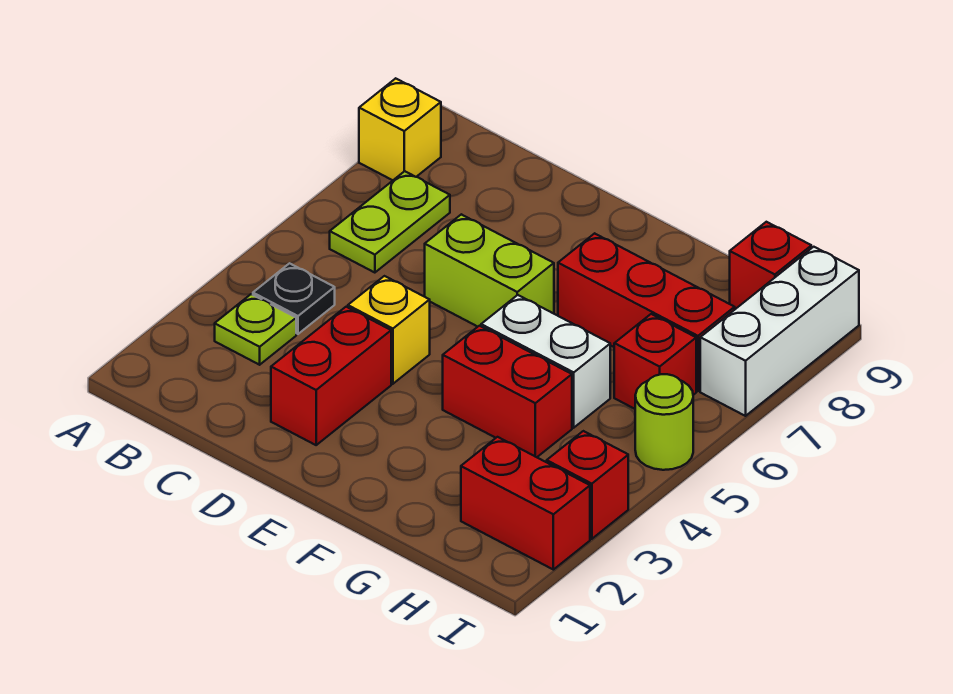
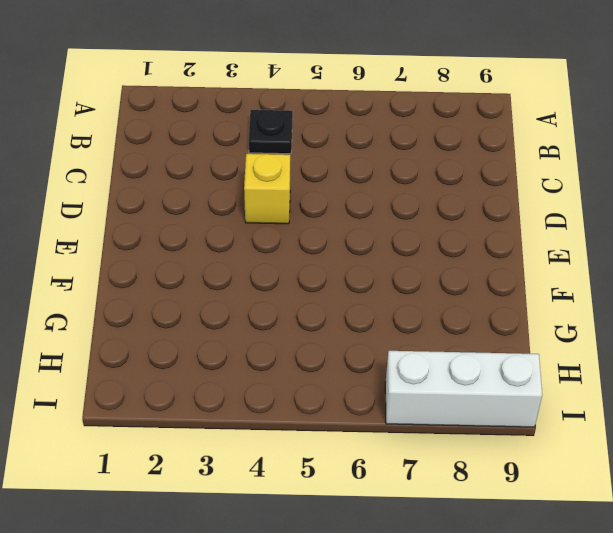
none -> yellow brick A8 level 1
none -> lime plate B3 level 1
none -> lime plate B6:B7 level 1

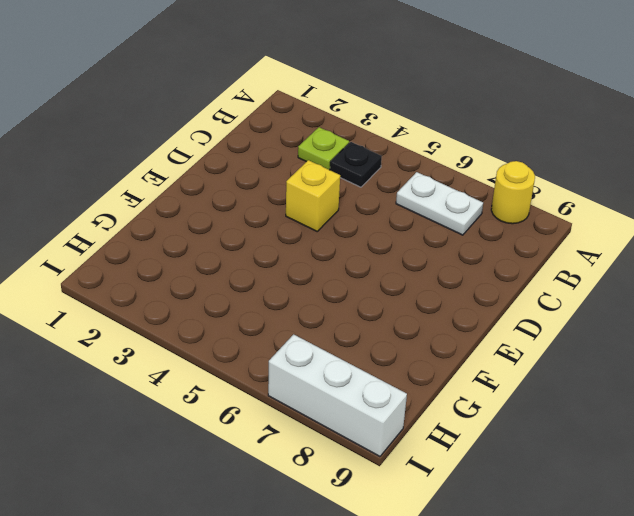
yellow round brick A8 level 1 -> yellow brick A8 level 1
white plate B6:B7 level 1 -> lime plate B6:B7 level 1
none -> red brick D2:D3 level 1
none -> lime brick D6:E6 level 1
none -> red brick F4:G4 level 1

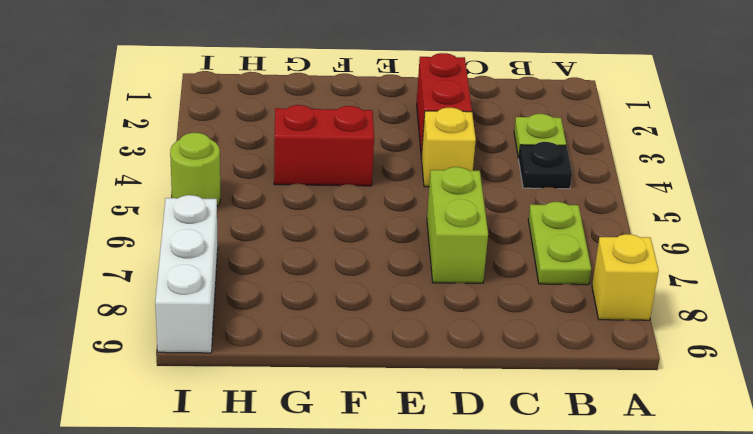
lime brick D6:D7 level 1 -> lime brick D6:E6 level 1
none -> white brick F5:G5 level 1
none -> red brick F7:H7 level 1
none -> red brick H2:I2 level 1

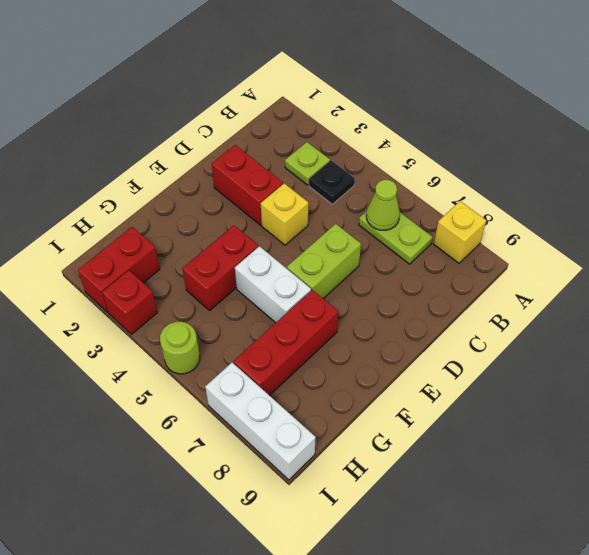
lime cone B6 level 2 -> none
white brick F5:F6 level 1 -> white brick F5:G5 level 1
none -> red brick H6 level 1
none -> red brick H9 level 1

